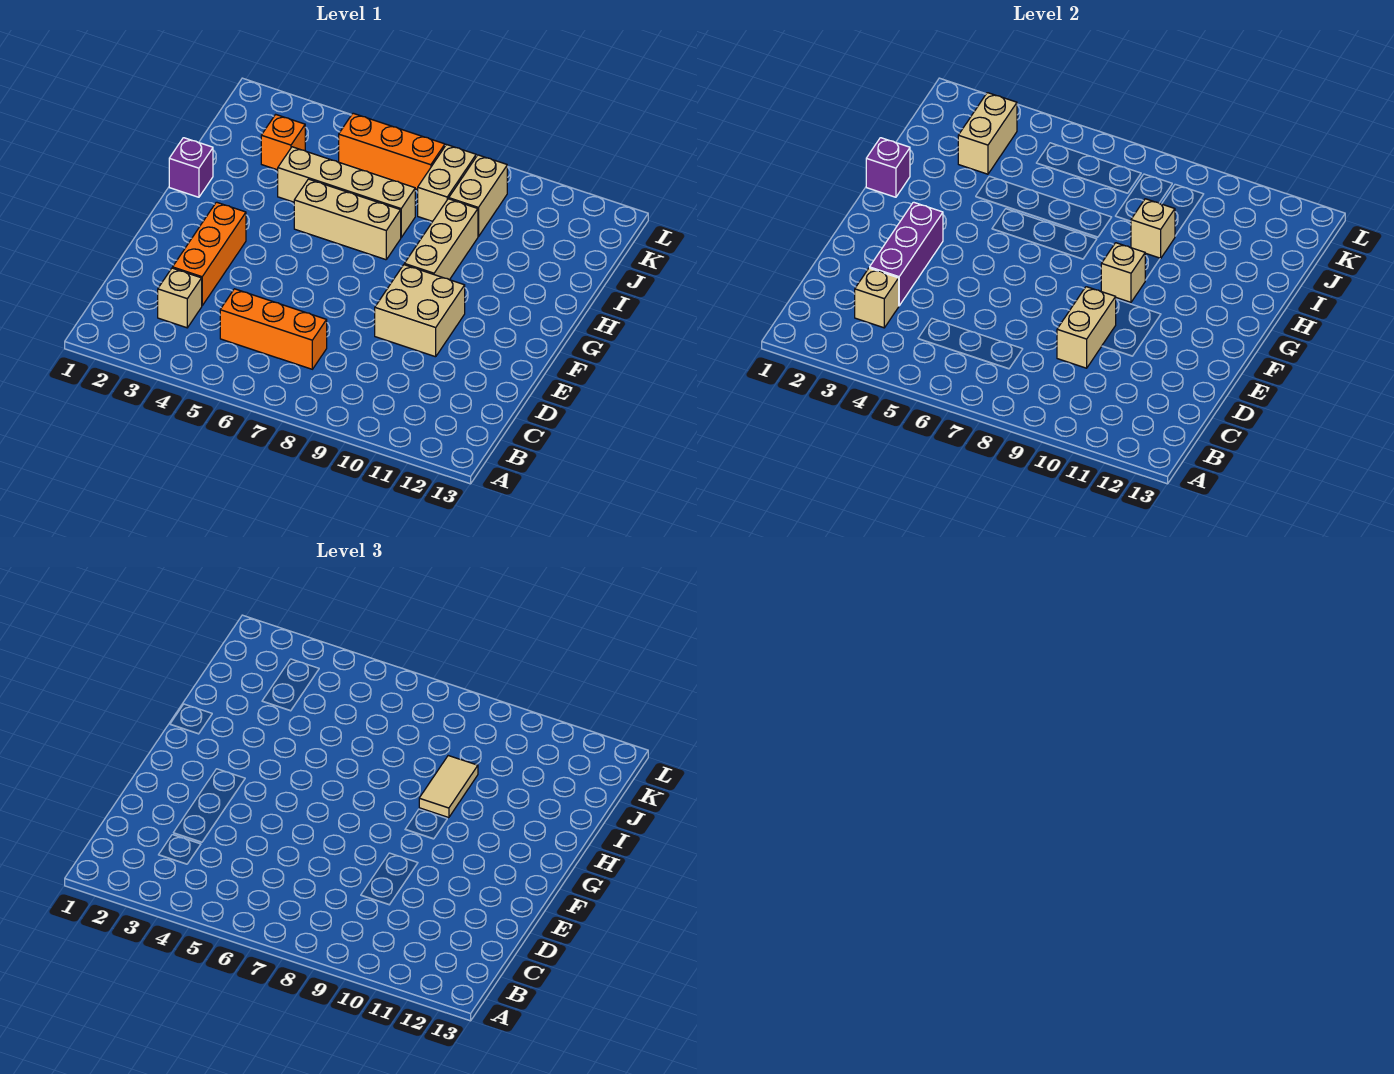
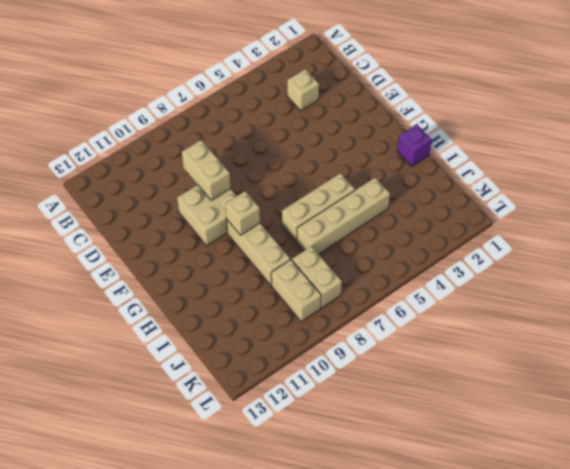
none -> orange brick C5:C7 level 1
none -> orange brick D3:F3 level 1
none -> orange brick J3 level 1

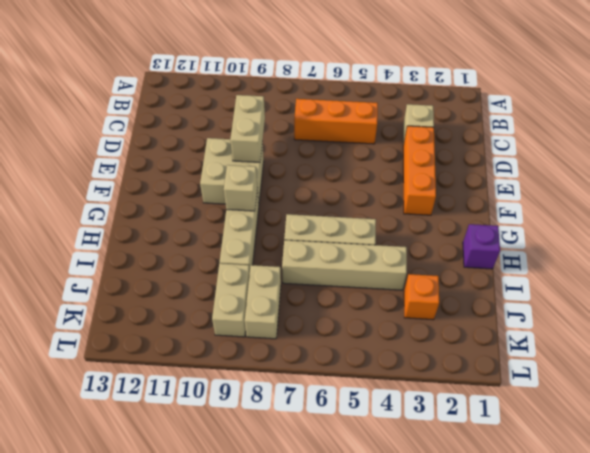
none -> orange brick K5:K7 level 1
none -> tan brick C3 level 2
none -> purple brick D3:F3 level 2

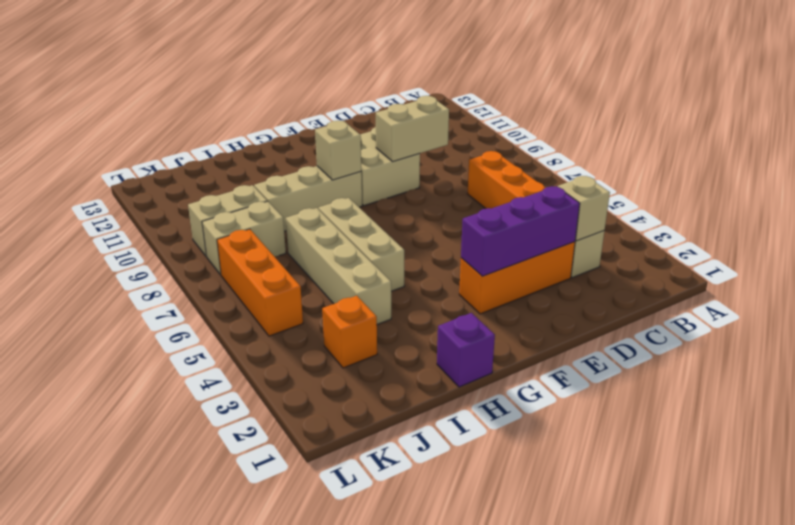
none -> purple brick H1 level 2
none -> tan brick I9 level 2
none -> tan brick J3:K3 level 2

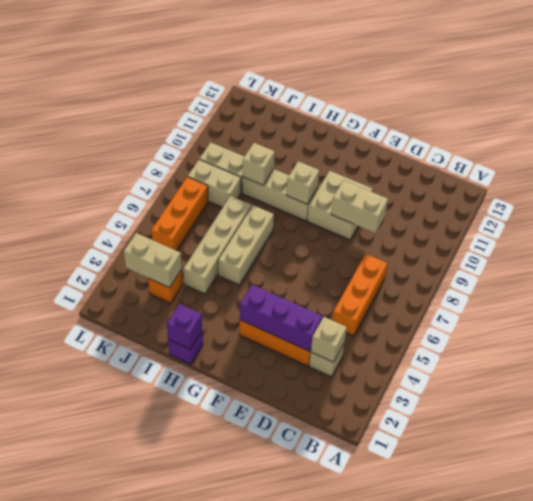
none -> tan tile H9:I9 level 3

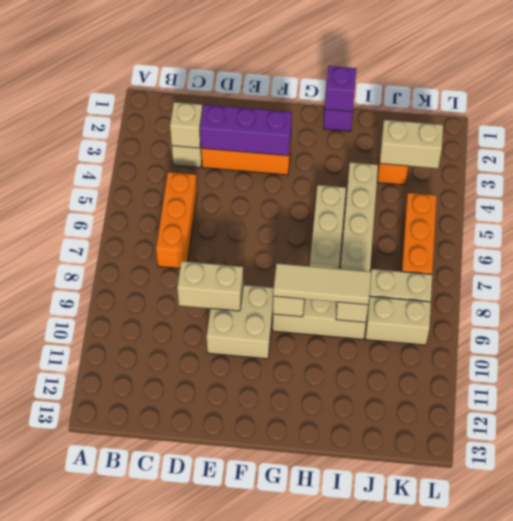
tan tile G9:I9 level 3 -> tan tile H9:I9 level 3

